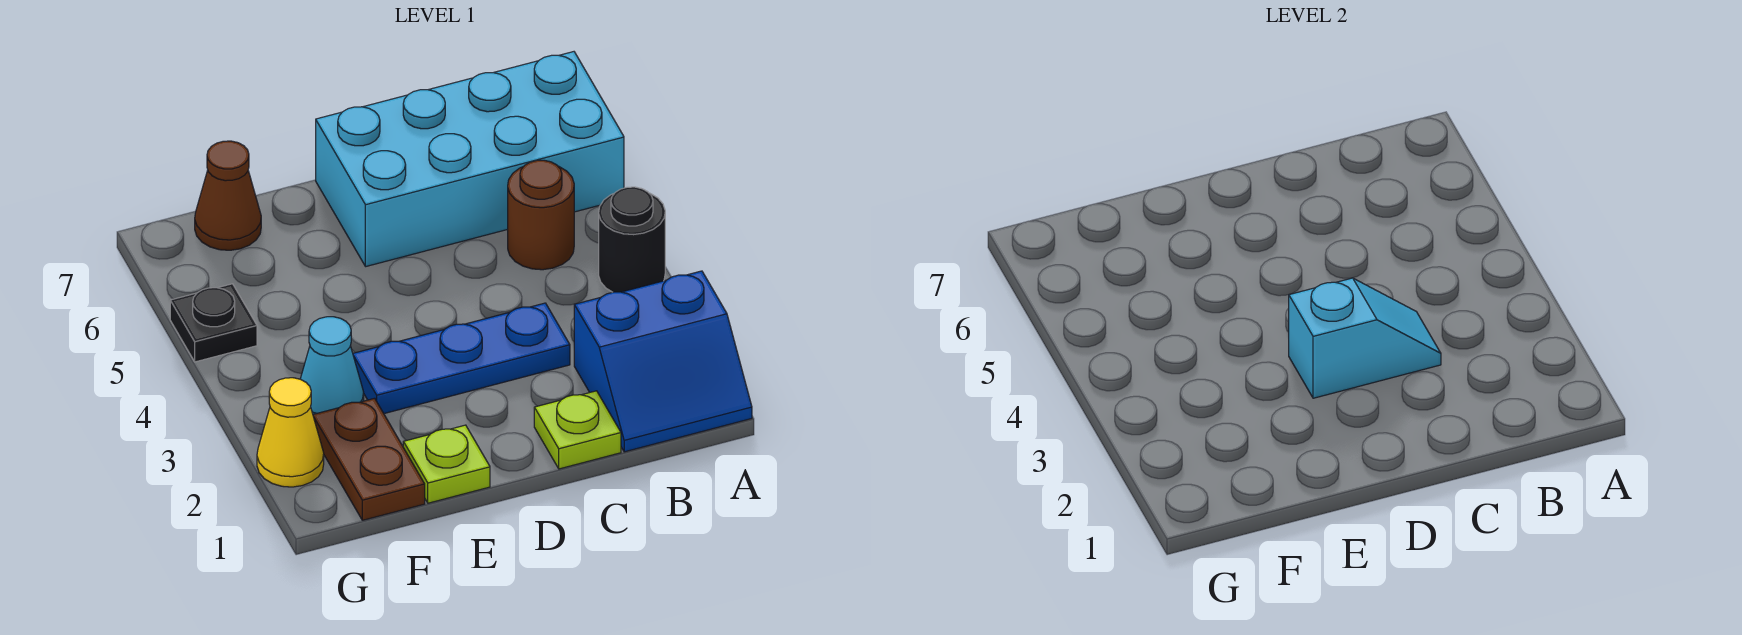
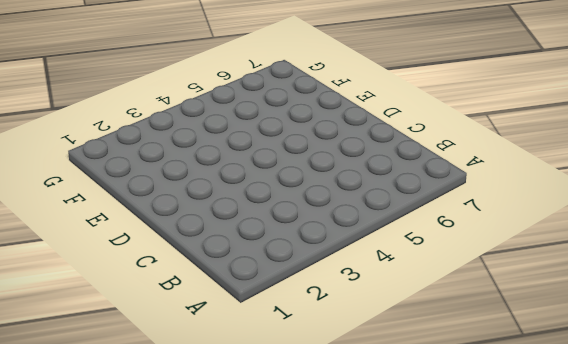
none -> blue slope A1:B2 level 1 top 2
none -> black round brick A4 level 1
none -> cyan brick A6:D7 level 1

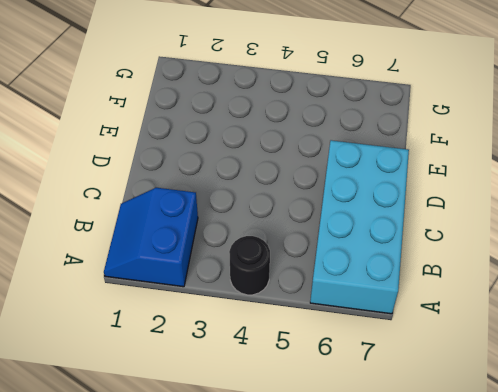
none -> brown round brick B5 level 1
none -> lime plate C1 level 1
none -> blue plate C3:E3 level 1

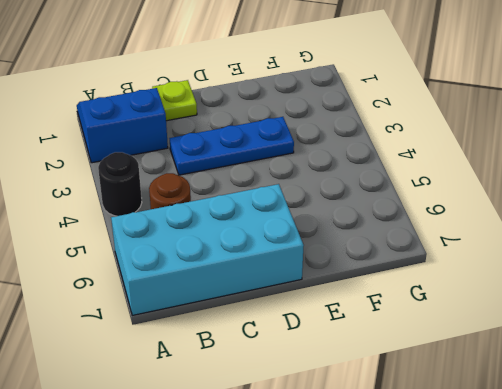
none -> lime plate E1 level 1
none -> brown plate F1:F2 level 1
none -> cyan cone F3 level 1

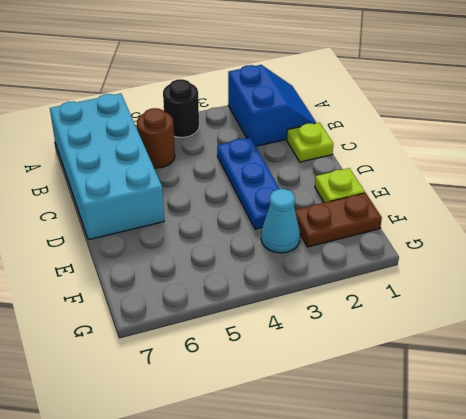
none -> brown cone F7 level 1
none -> yellow cone G2 level 1
none -> black plate G5 level 1

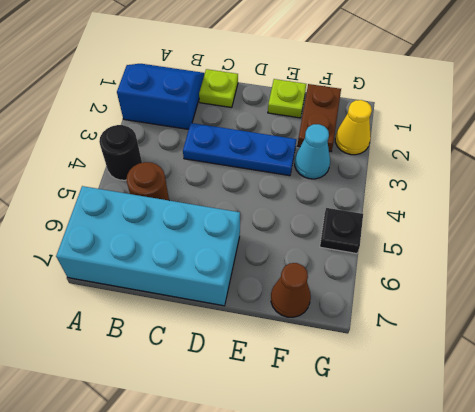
none -> cyan slope C3:D3 level 2 top D

